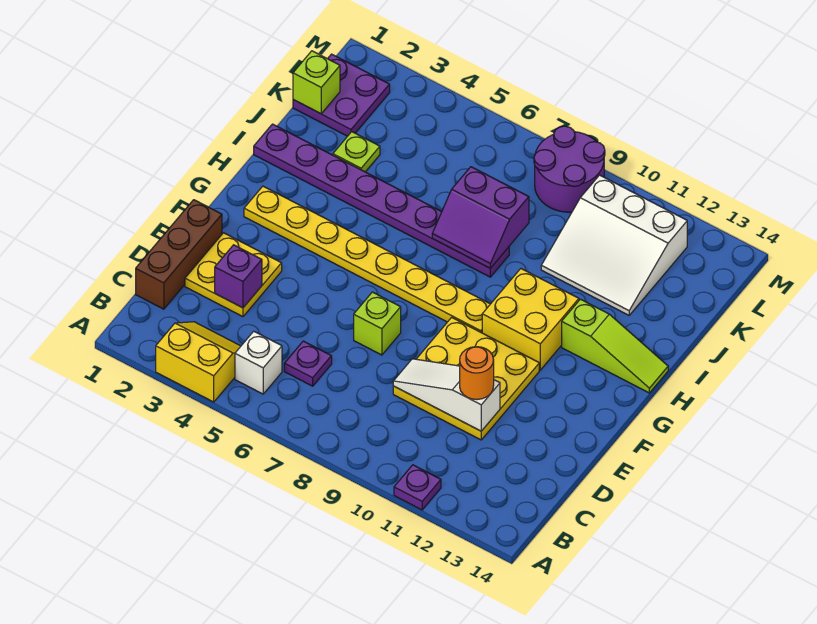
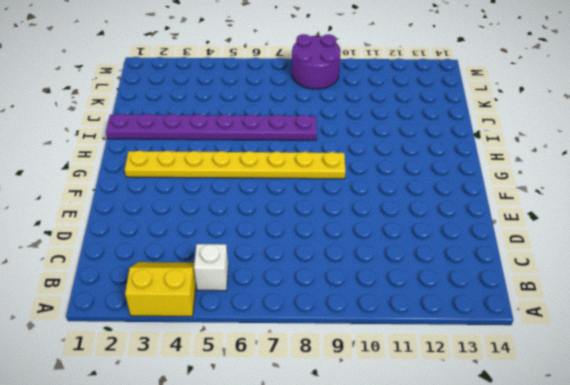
none -> purple plate A11 level 1
none -> brown brick C1:E1 level 1
none -> purple plate C6 level 1

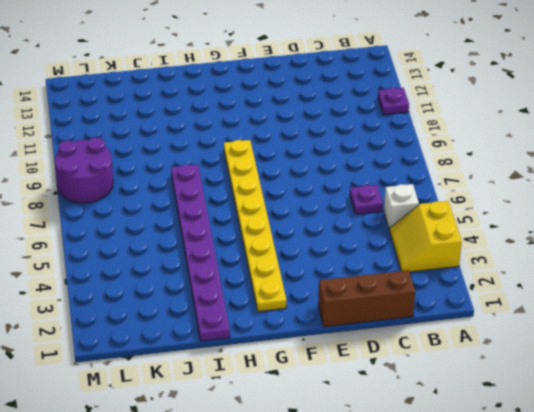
none -> yellow plate D2:E3 level 1
none -> yellow plate D9:F11 level 1
none -> lime brick E7 level 1

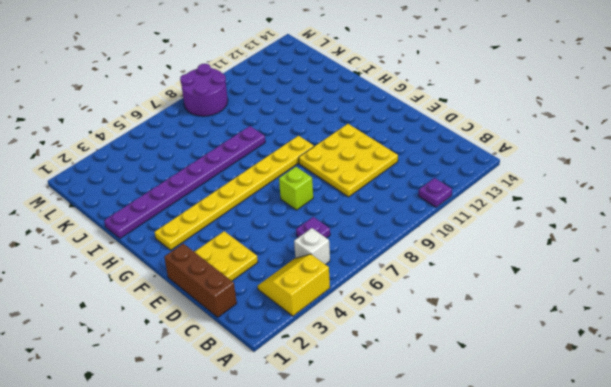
none -> yellow brick G10:H11 level 1
none -> lime slope H12:H14 level 1 top 12
none -> lime plate J3 level 1

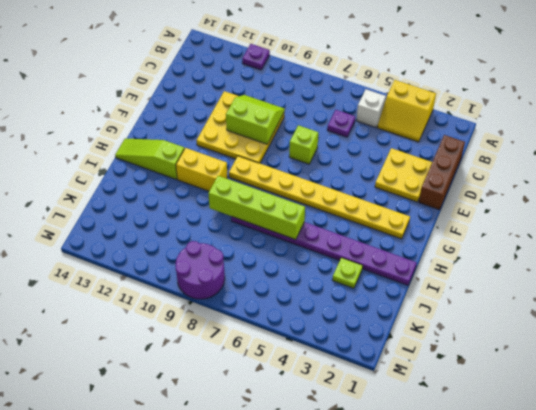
lime slope D9:E10 level 2 top E -> white slope D9:D11 level 2 top 11
yellow brick H10:H11 level 1 -> yellow brick G10:H11 level 1
lime brick I6:I9 level 2 -> purple slope I7:J8 level 2 top J
none -> white slope J10:L12 level 1 top L
none -> purple plate K1:L2 level 1
none -> purple brick D3 level 2

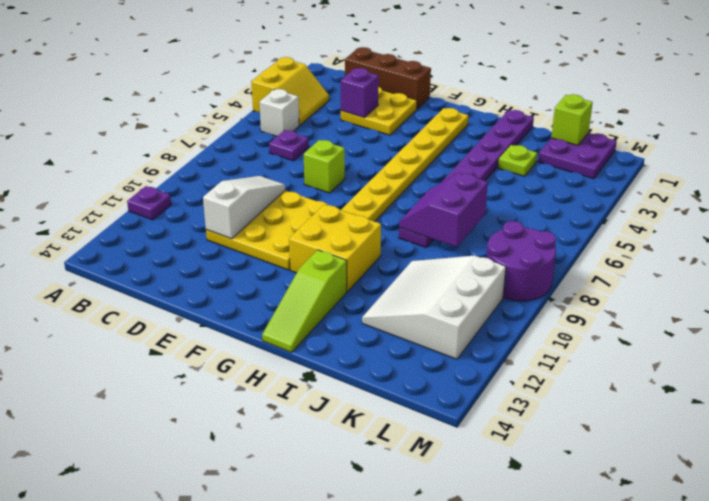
none -> orange round brick D11 level 3

